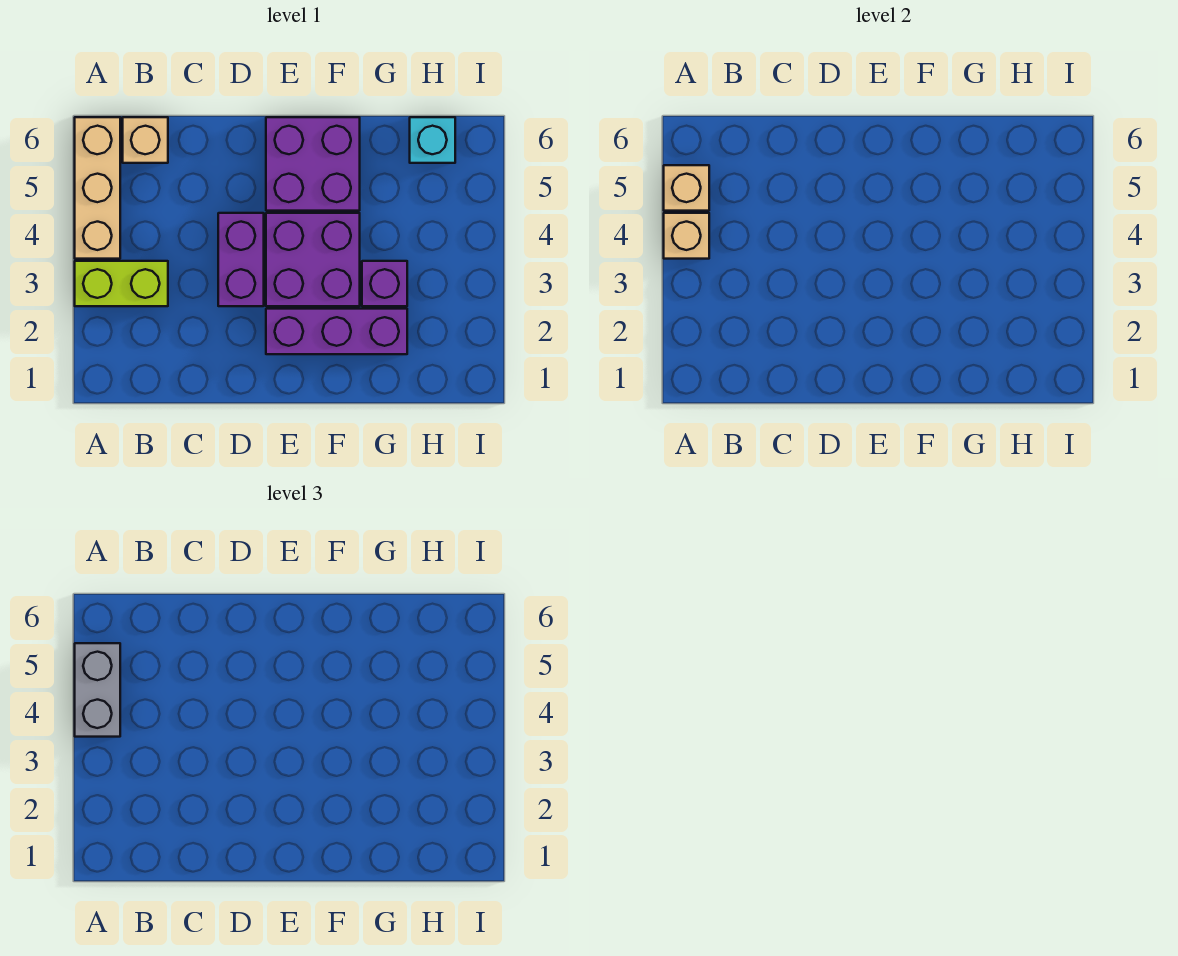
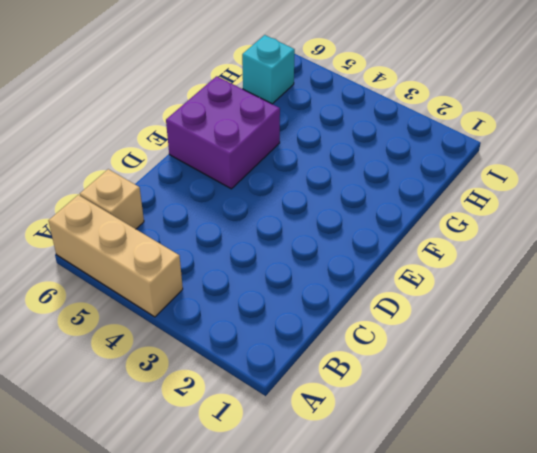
none -> lime brick A3:B3 level 1
none -> purple brick D3:D4 level 1
none -> purple brick E2:G2 level 1

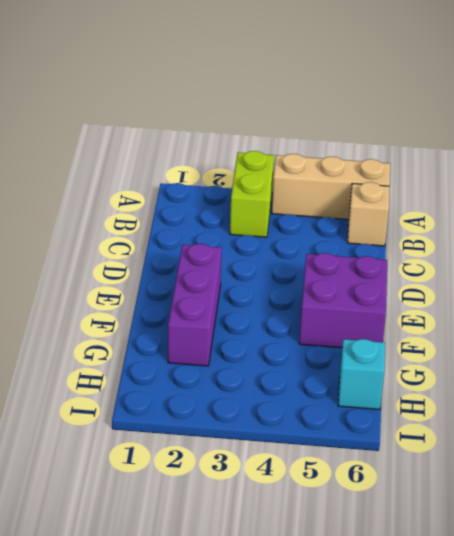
none -> purple brick D3:D4 level 1
none -> purple brick E3:F4 level 1
none -> purple brick G3 level 1

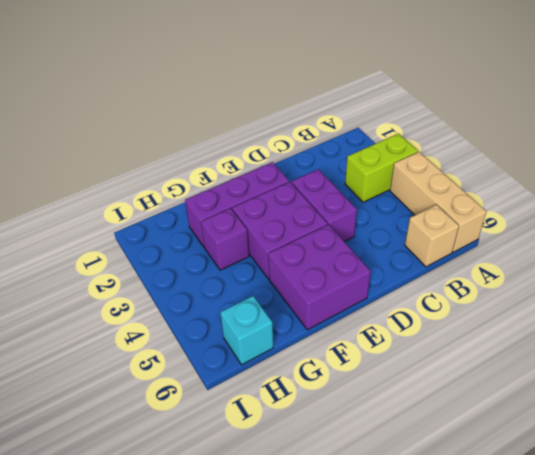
none -> tan brick A4 level 2
none -> tan brick A5 level 2
none -> grey brick A4:A5 level 3

